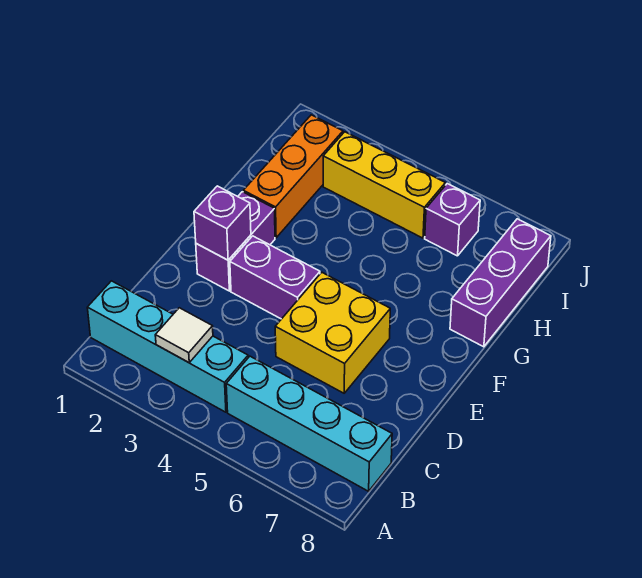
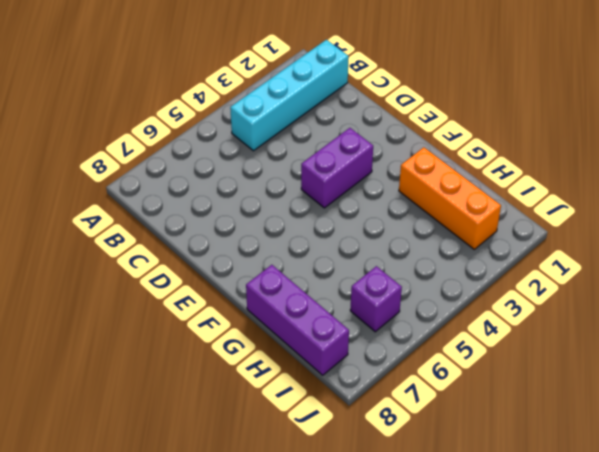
none -> cyan brick B5:B8 level 1
none -> yellow brick D5:E6 level 1

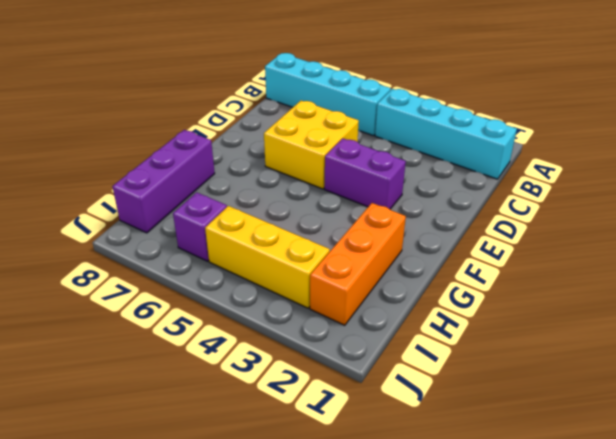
none -> purple brick E2:F2 level 1
none -> white tile B3 level 2

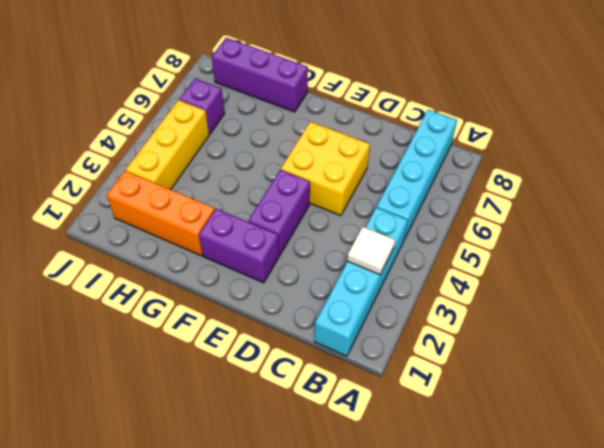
none -> purple brick E2 level 2

